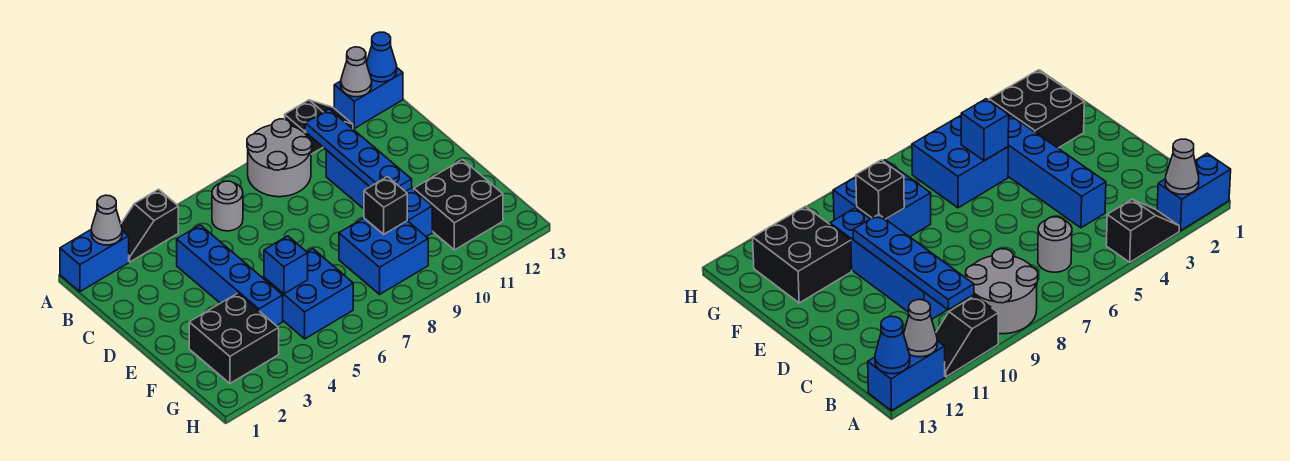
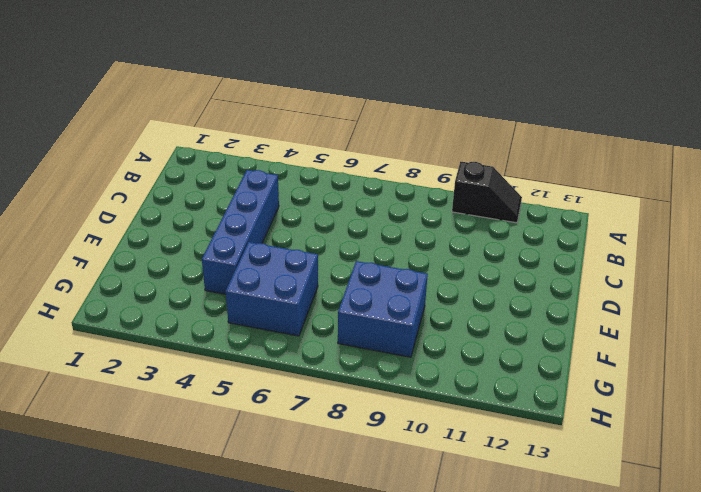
none -> blue brick A1:A2 level 1
none -> black slope A3:A4 level 1 top 4
none -> grey round brick A8:B9 level 1

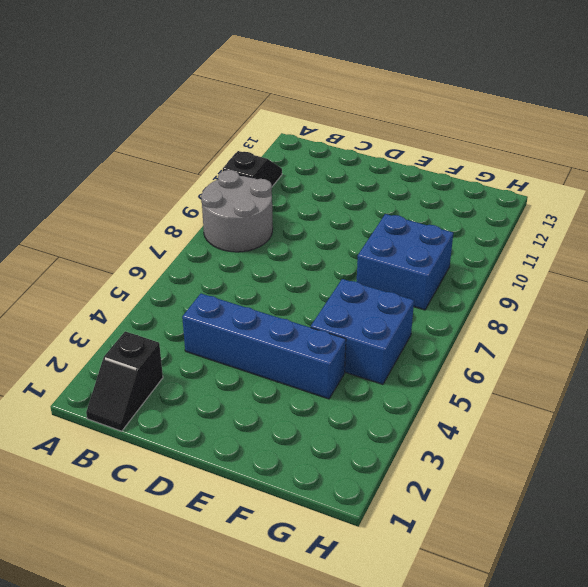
black slope B1:B2 level 1 top 2 -> black slope A3:A4 level 1 top 4
none -> blue brick A1:A2 level 1
none -> blue brick A12:A13 level 1
none -> grey round brick B6 level 1

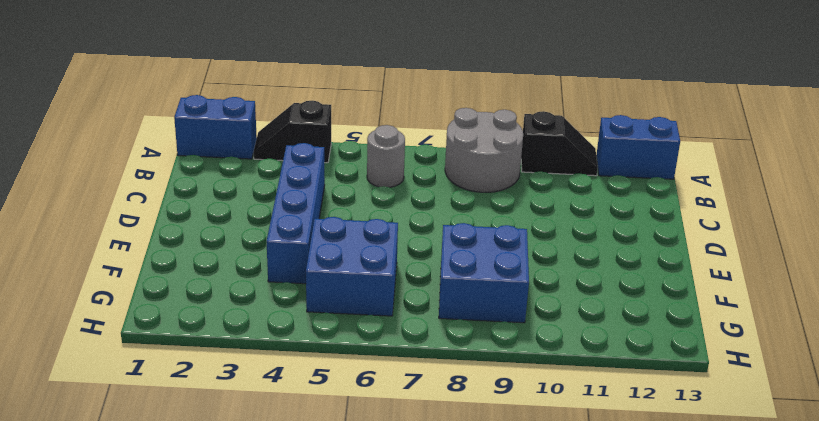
none -> blue brick C10:F10 level 1
none -> black brick F2:G3 level 1
none -> black brick F11:G12 level 1

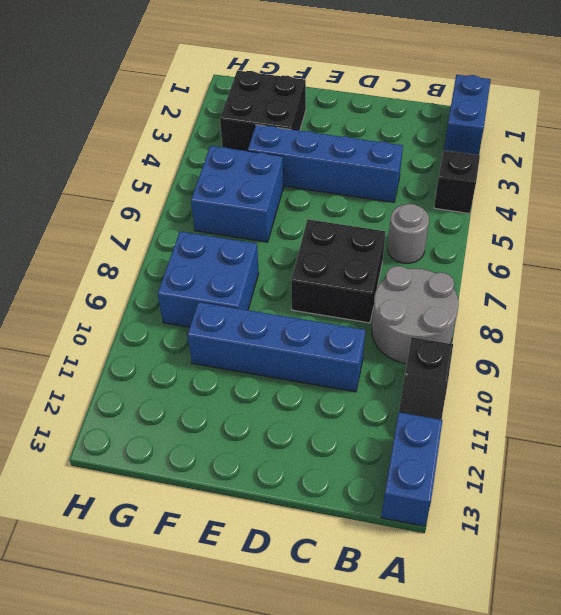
black brick C7:D8 level 1 -> black brick F11:G12 level 1
none -> grey cone A2 level 2
none -> grey cone A12 level 2
none -> blue cone A13 level 2

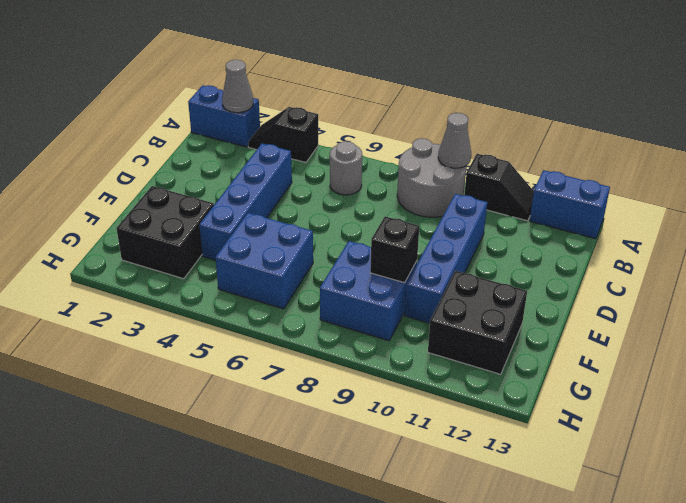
grey cone A9 level 2 -> grey cone A12 level 2
none -> blue cone A13 level 2
none -> blue plate B10:E10 level 2
none -> blue brick F5 level 2

